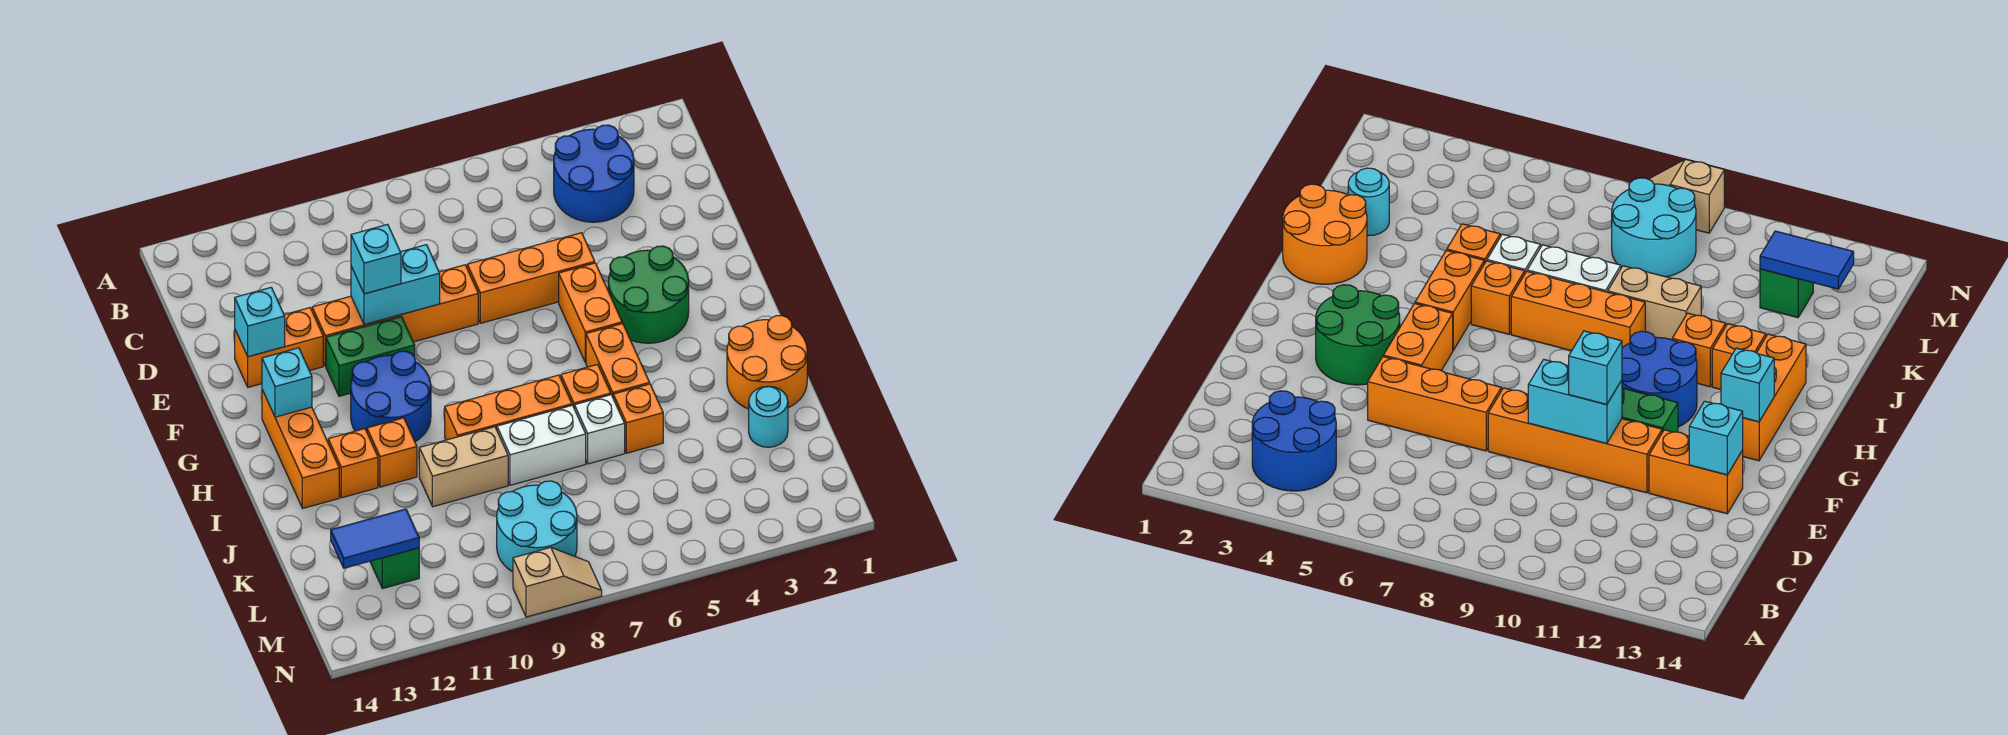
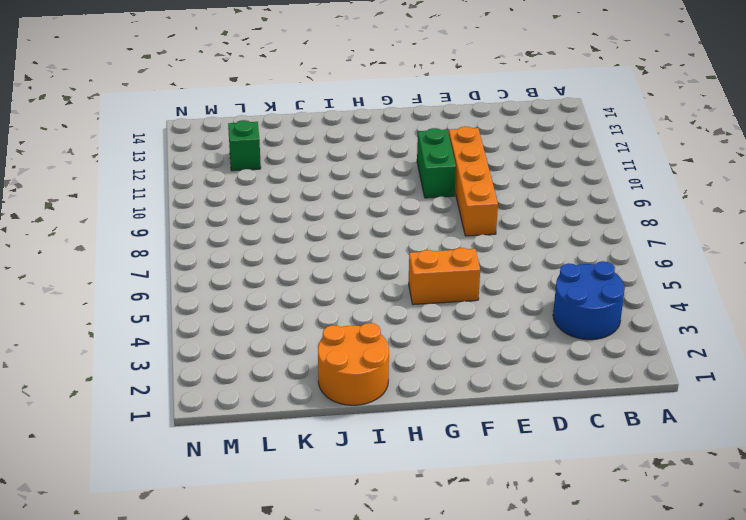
none -> orange brick E5:E7 level 1
none -> orange brick E12:E13 level 1
none -> green round brick F3:G4 level 1

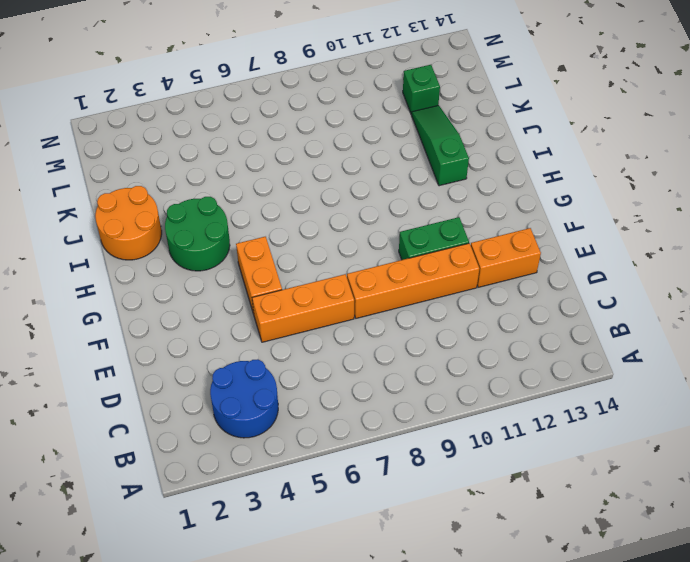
green round brick H3:I4 level 1 -> green round brick F3:G4 level 1
green slope I12:K12 level 1 top I -> orange brick I12 level 1
none -> blue round brick G10:H11 level 1
none -> orange brick G13:I13 level 1
none -> orange brick H5:I5 level 1

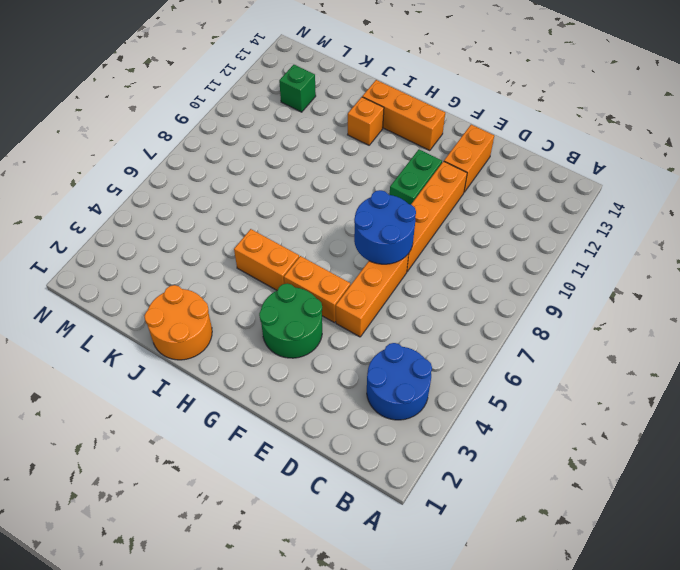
blue round brick E7:F8 level 2 -> blue round brick G10:H11 level 1
none -> orange brick I6 level 1
none -> orange brick I7:I9 level 1
none -> orange brick I11 level 1

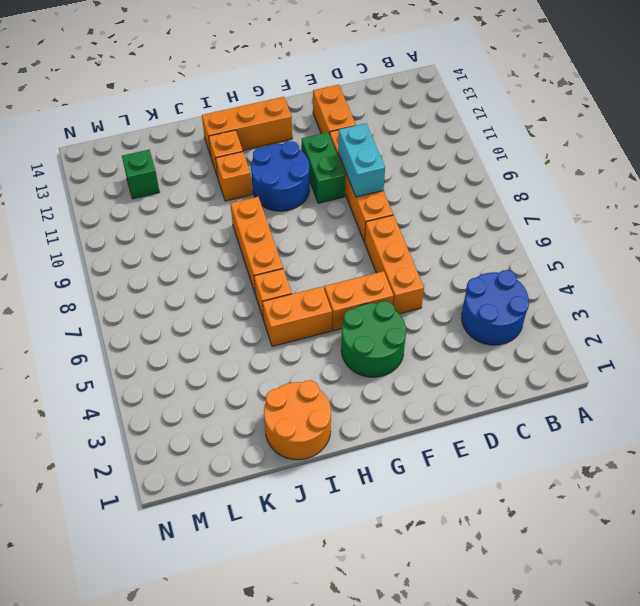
none -> orange brick J5 level 1
none -> white brick J6 level 1
none -> white brick J7:J8 level 1

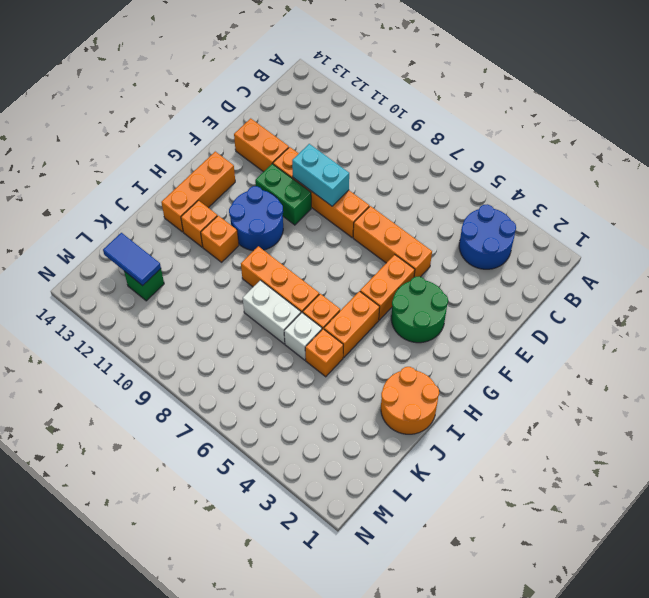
none -> tan brick J9:J10 level 1
none -> cyan round brick K2 level 1
none -> cyan round brick L8:M9 level 1

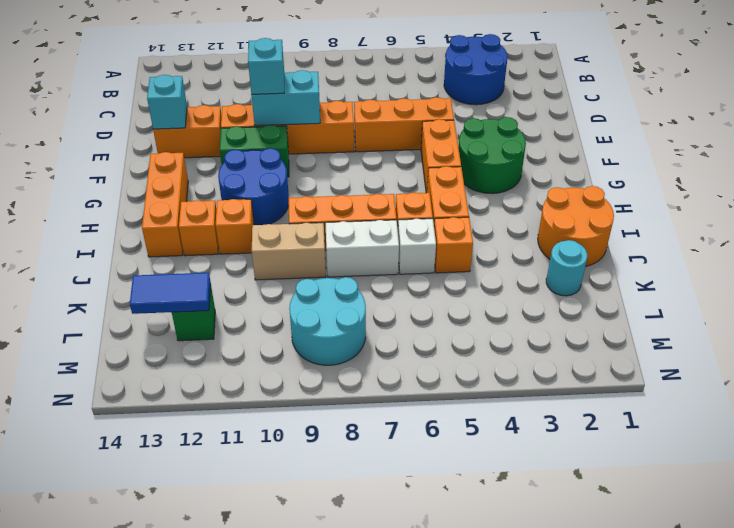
none -> tan slope N8:N9 level 1 top 9
none -> cyan brick G13 level 2

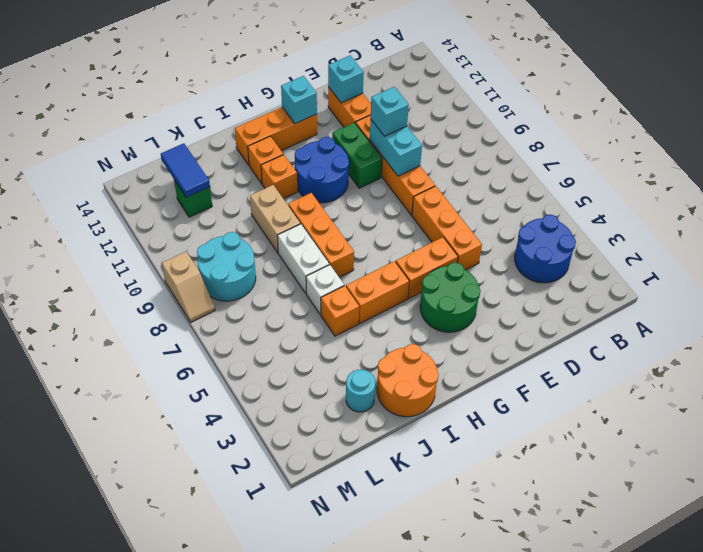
none -> orange brick I6 level 1

